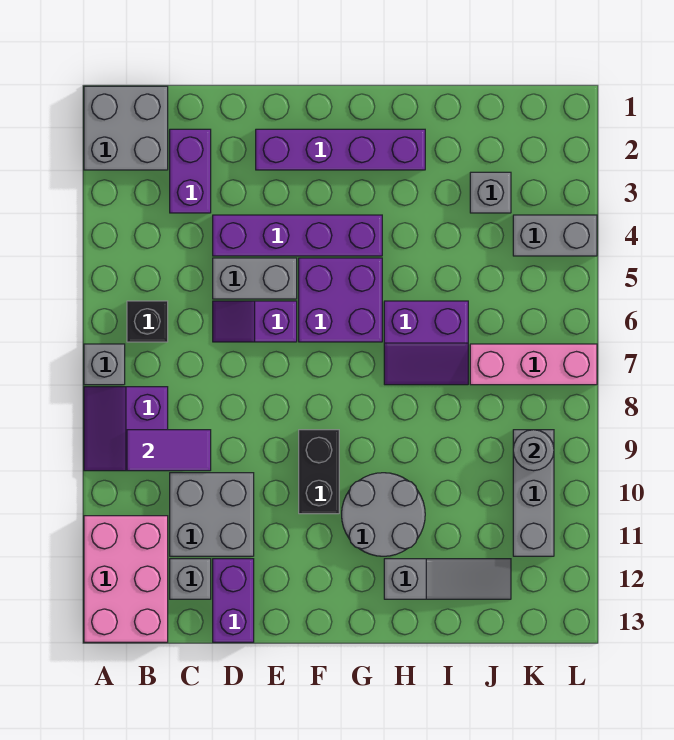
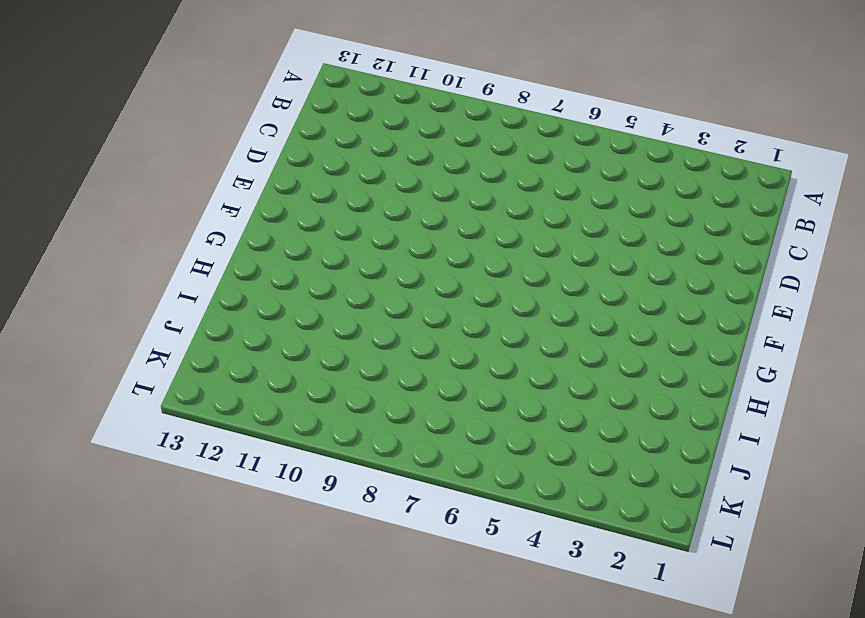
none -> grey brick A1:B2 level 1
none -> grey brick A7 level 1
none -> purple slope A8:B9 level 1 top B

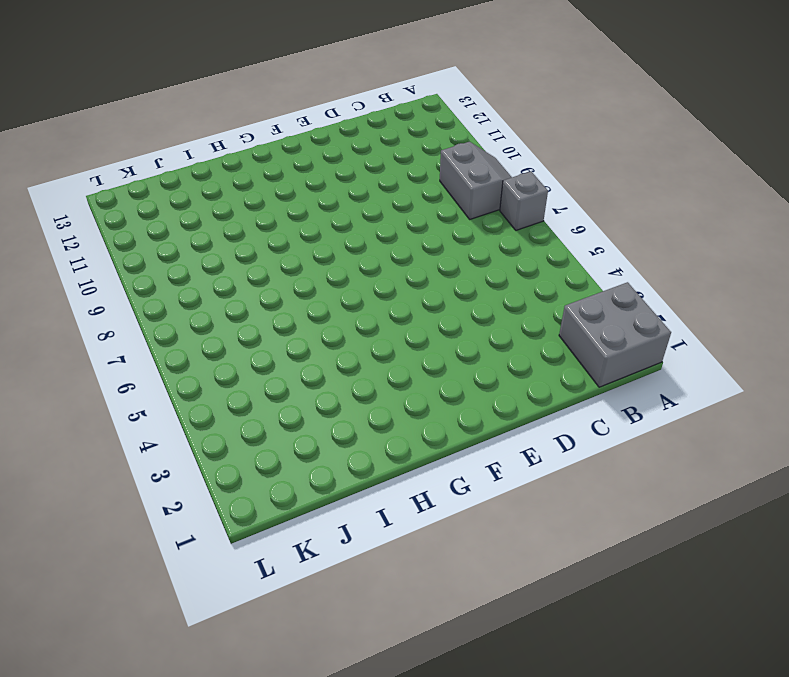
grey slope A8:B9 level 1 top B -> purple slope A8:B9 level 1 top B
none -> pink brick A11:B13 level 1
none -> black brick B6 level 1
none -> purple brick C2:C3 level 1

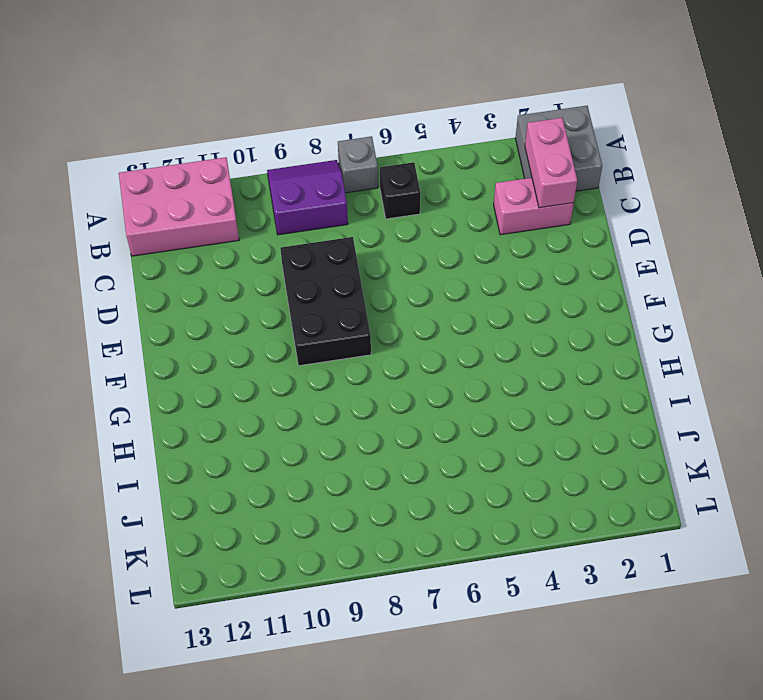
pink brick B2:C2 level 2 -> none
pink brick C2:C3 level 1 -> purple brick C2:C3 level 1
black brick D8:F9 level 1 -> black brick F9:F10 level 1
none -> grey brick C10:D11 level 1
none -> grey brick C12 level 1
none -> purple brick D4:G4 level 1

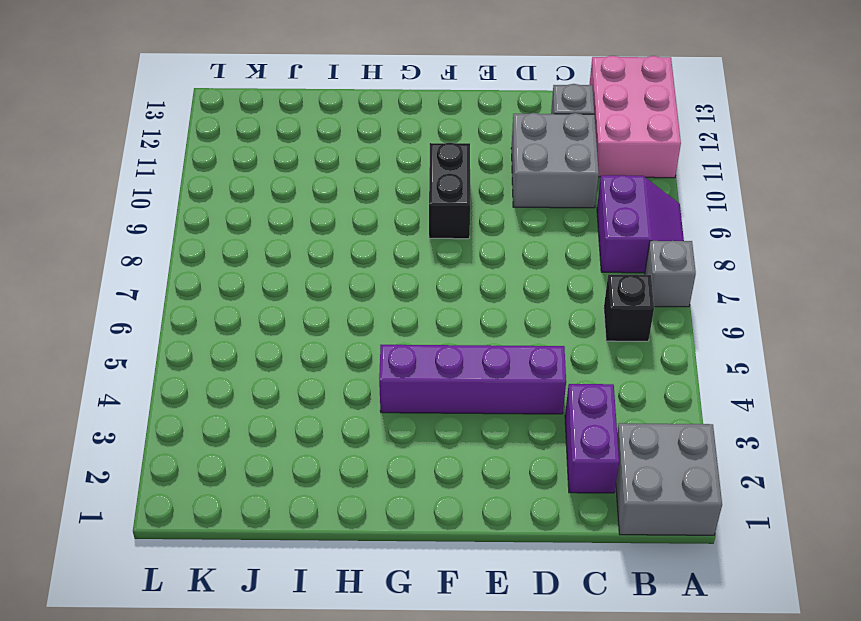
none -> grey brick D5:E5 level 1
none -> purple slope D6:E6 level 1 top E
none -> purple brick D12:D13 level 1

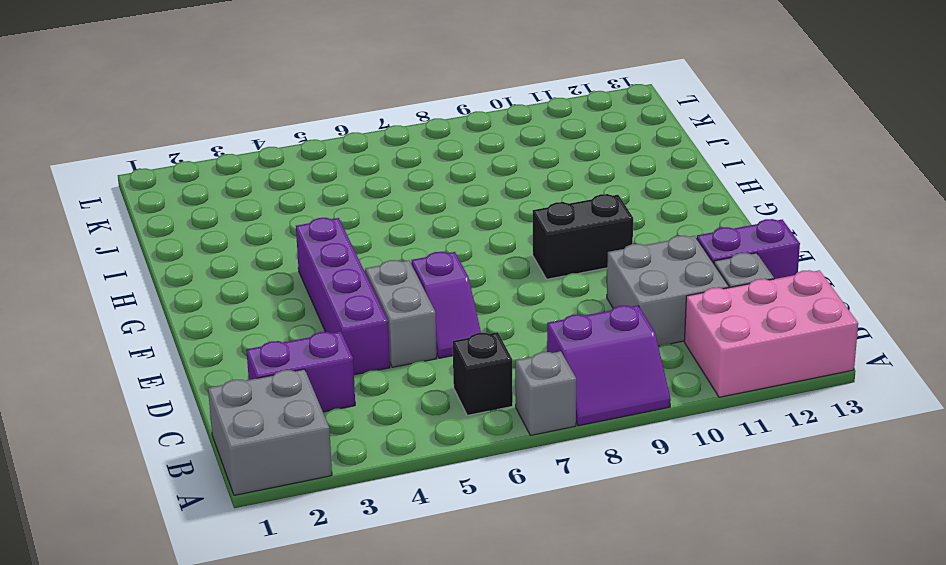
none -> purple brick E2:H2 level 1
none -> purple brick F5:G6 level 1
none -> grey round brick G10:H11 level 1

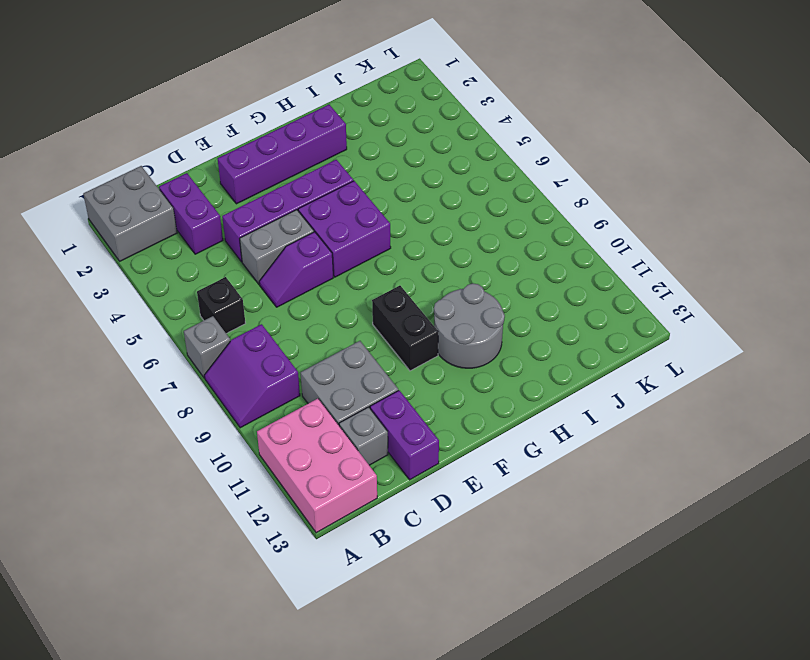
none -> purple slope H6:I7 level 1 top 6
none -> grey slope H12:J12 level 1 top H
none -> grey brick J3 level 1

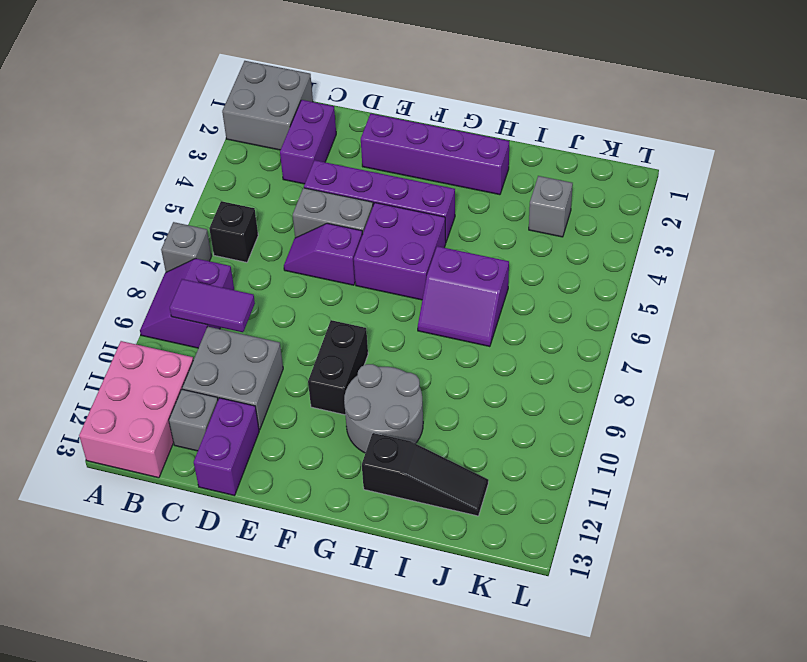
black slope H12:J12 level 1 top H -> grey slope H12:J12 level 1 top H
none -> pink brick J7:L7 level 1
none -> grey brick K4:L4 level 1
none -> grey brick K9:K11 level 1

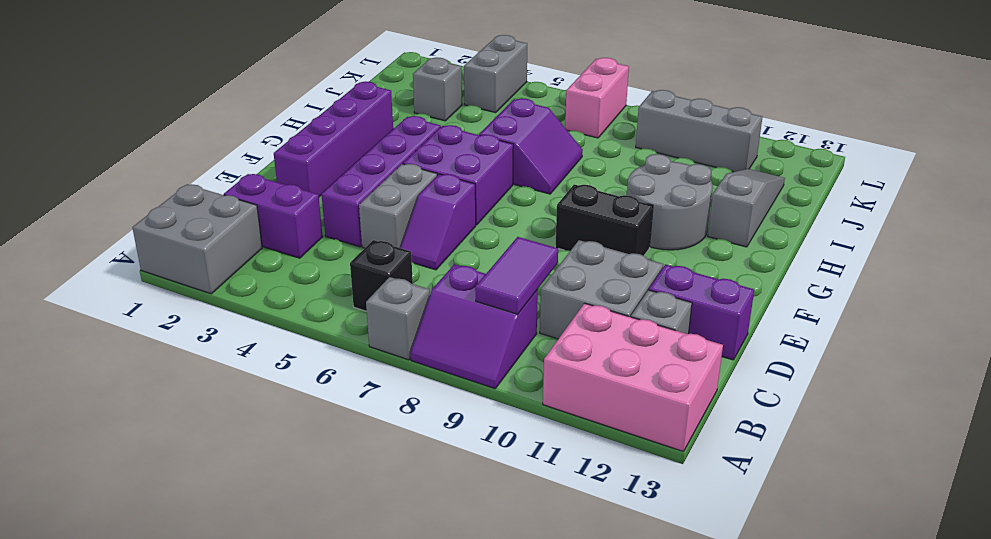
pink brick K7:L7 level 1 -> pink brick J7:L7 level 1
none -> grey round brick K9 level 2

